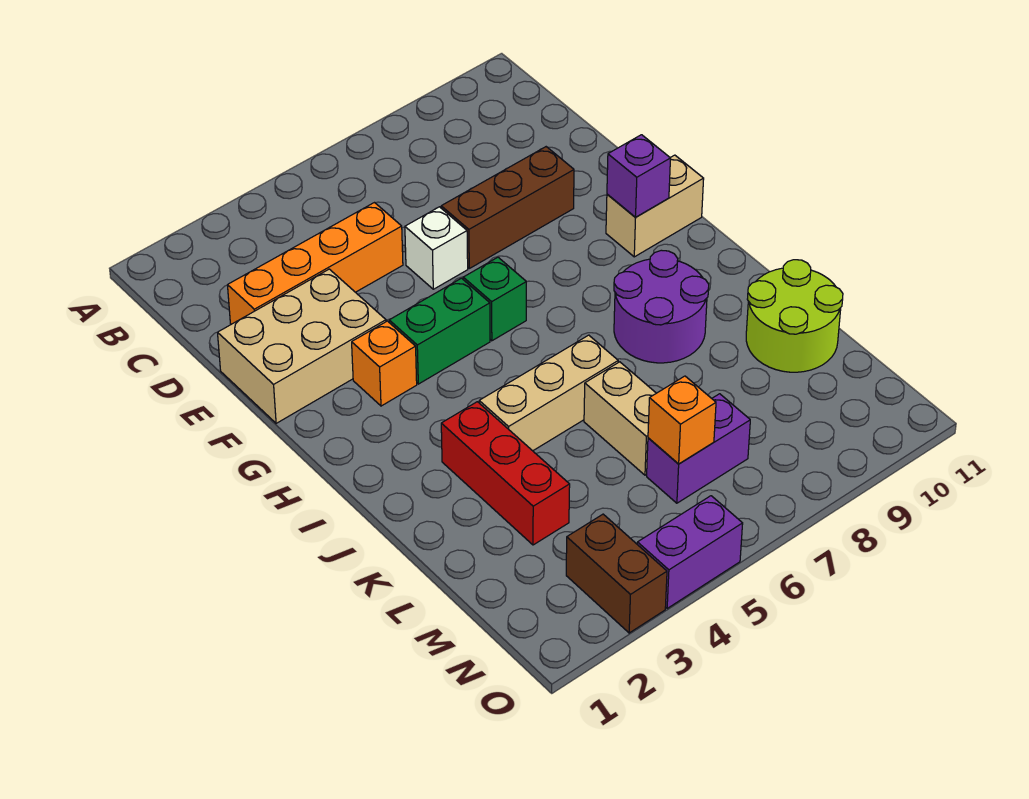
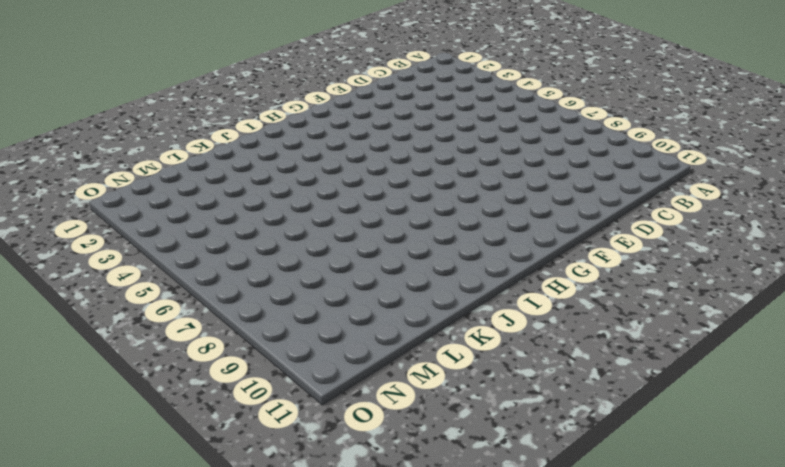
none -> orange brick D2:D5 level 1
none -> tan brick E1:F3 level 1
none -> white brick E6 level 1

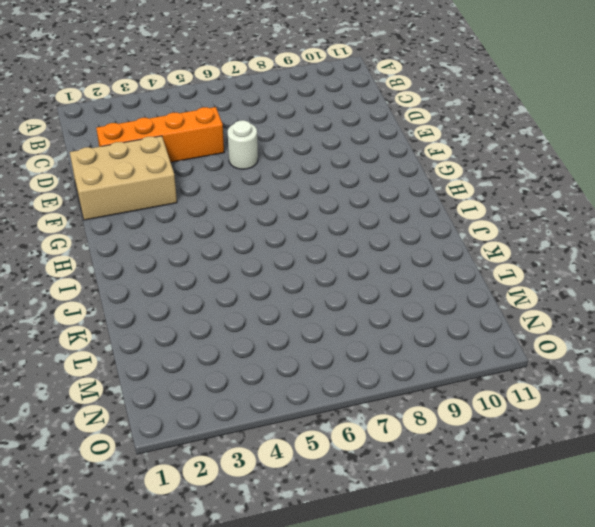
white round brick E6 level 1 -> white brick E6 level 1
none -> brown brick E7:E9 level 1
none -> orange brick G3 level 1
none -> green brick G4:G5 level 1

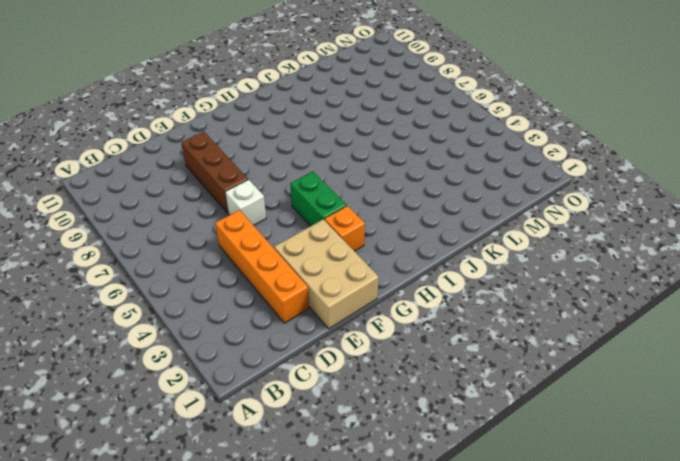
none -> green brick G6 level 1
none -> tan brick G10:G11 level 1
none -> purple round brick I8:J9 level 1

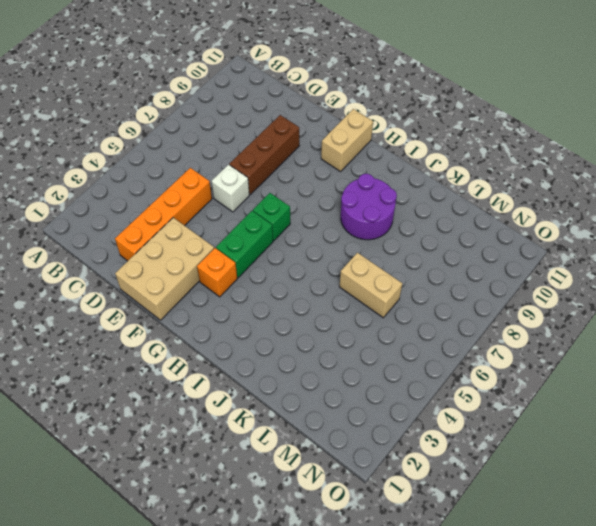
none -> red brick J3:L3 level 1
none -> tan brick J4:J6 level 1
none -> lime round brick K10:L11 level 1

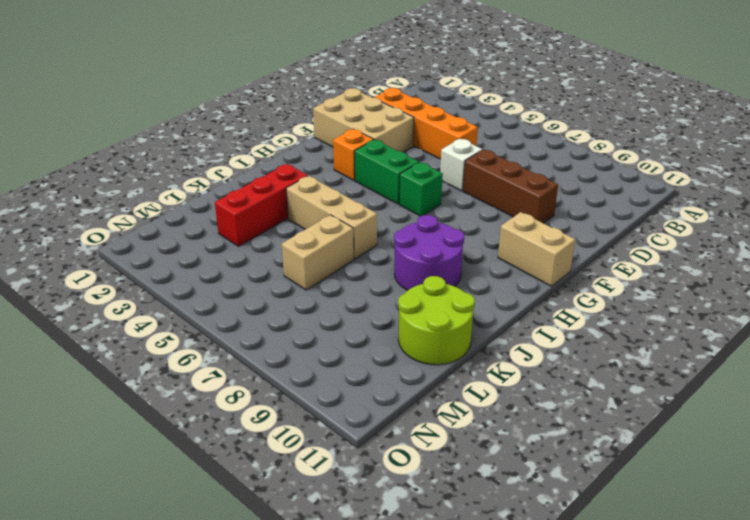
none -> purple brick M6:M7 level 1
none -> brown brick N3:O3 level 1
none -> purple brick O4:O5 level 1

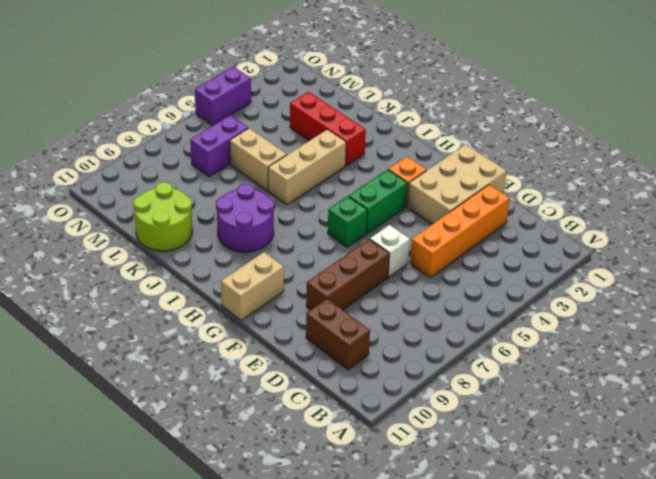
brown brick C10:D10 level 1 -> brown brick N3:O3 level 1
none -> purple brick G10 level 2
none -> orange brick M6 level 2

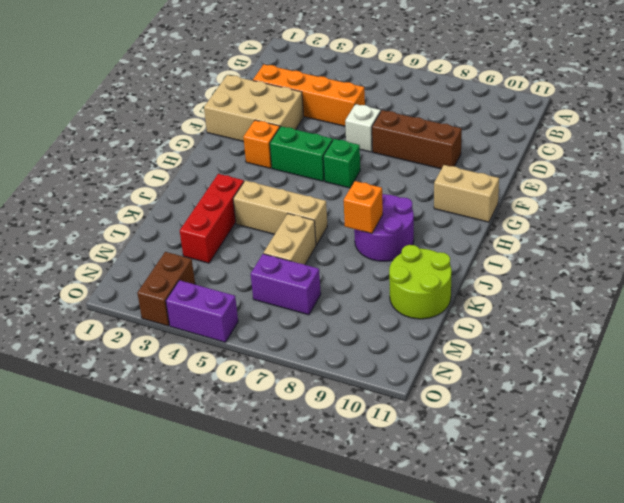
orange brick J8 level 2 -> orange brick M6 level 2
none -> purple brick G10 level 2

